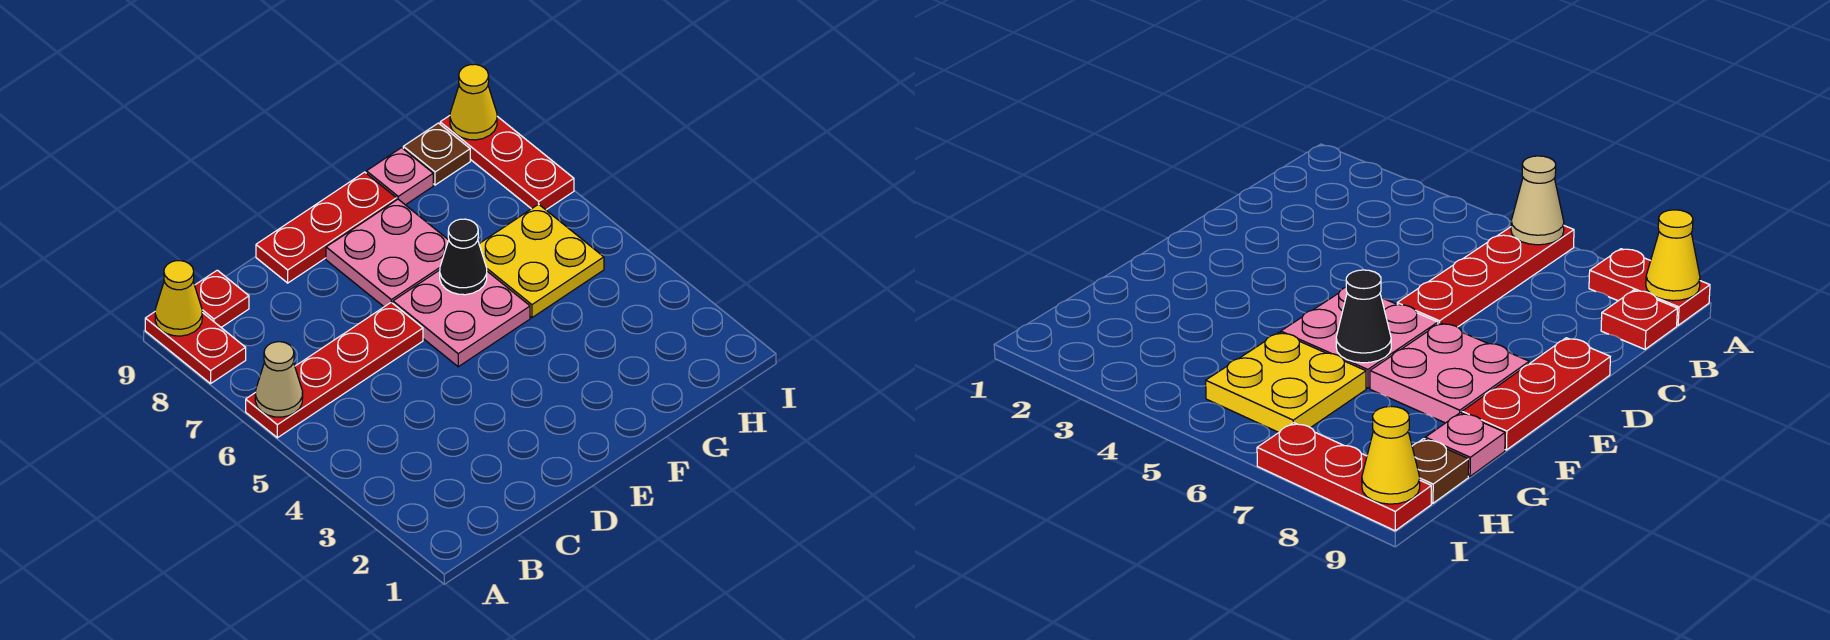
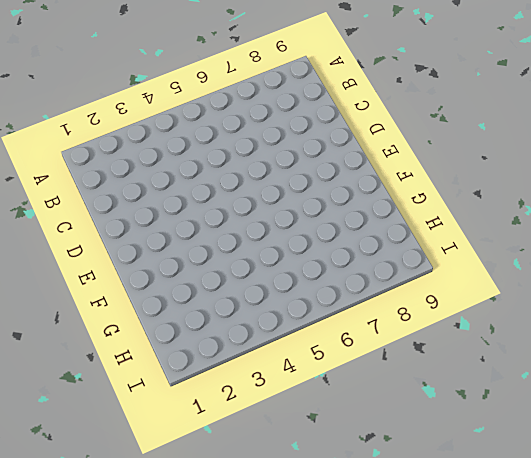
none -> red plate A6:D6 level 1
none -> red plate A8:A9 level 1
none -> red plate B9 level 1

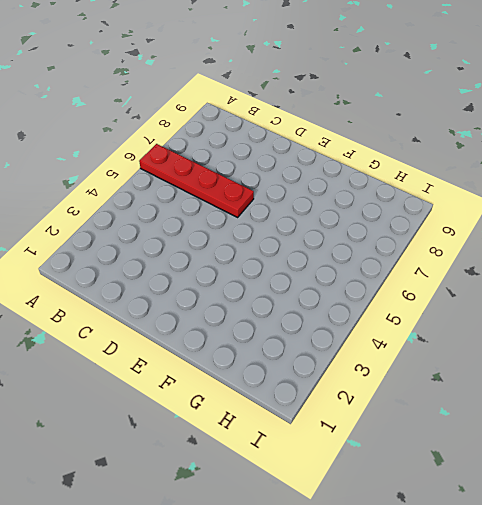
none -> red plate A8:A9 level 1
none -> red plate B9 level 1
none -> red plate D9:F9 level 1

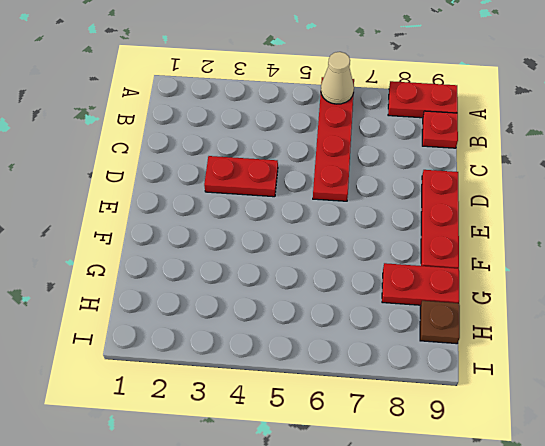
red plate D3:D4 level 1 -> none
red plate G8:G9 level 1 -> pink plate G9 level 1
none -> pink plate E5:F6 level 1
none -> pink plate E7:F8 level 1
none -> yellow plate G5:H6 level 1

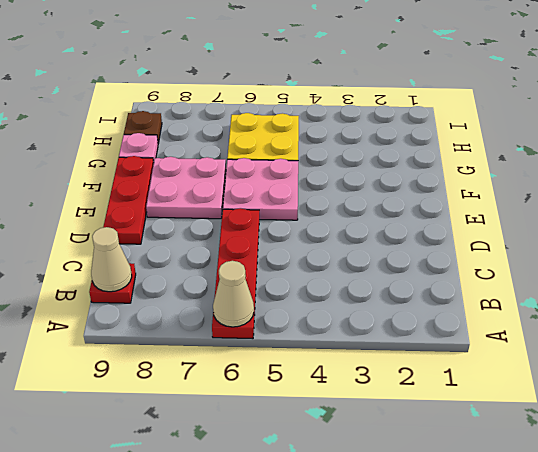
tan cone B9 level 2 -> none
none -> red plate A8:A9 level 1
none -> red plate I7:I9 level 1
none -> yellow cone A9 level 2

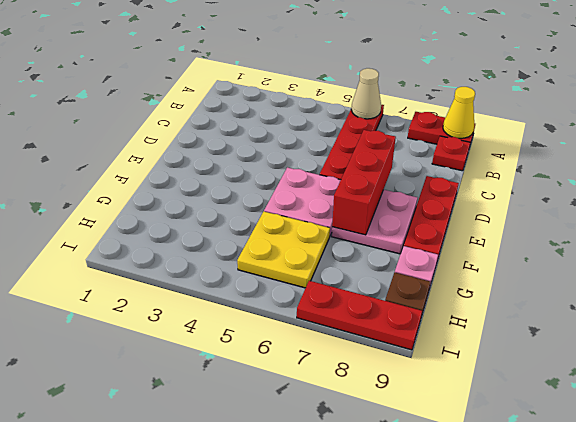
red brick D7:F7 level 2 -> none
none -> black cone F6 level 2
none -> yellow cone I9 level 2

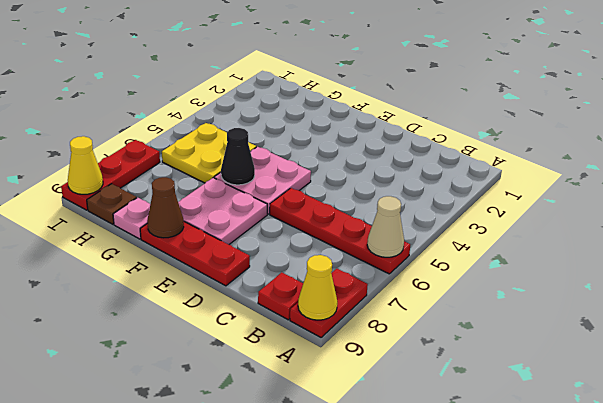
brown cone F9 level 2 -> none

